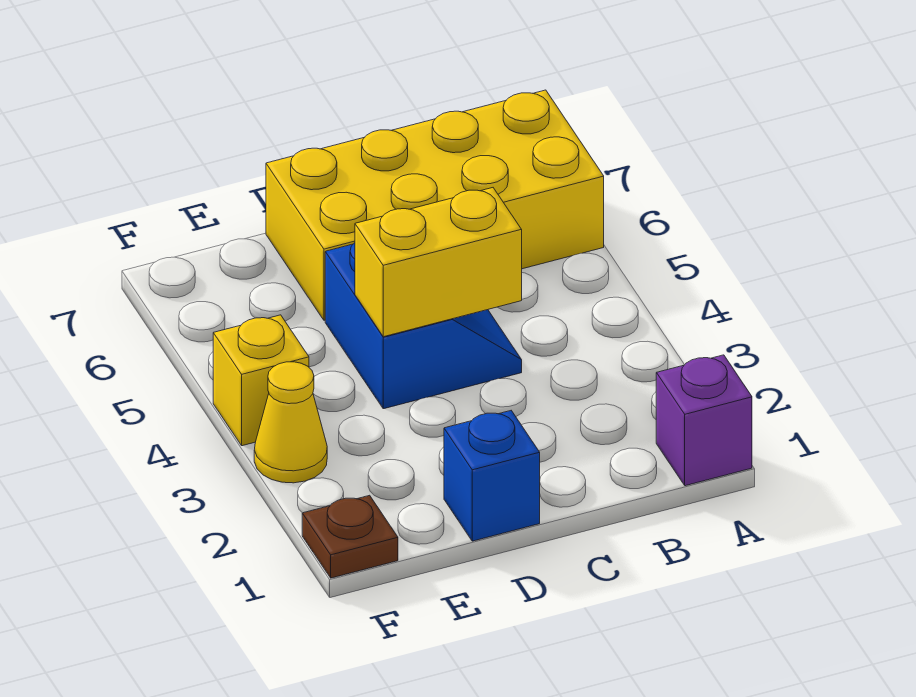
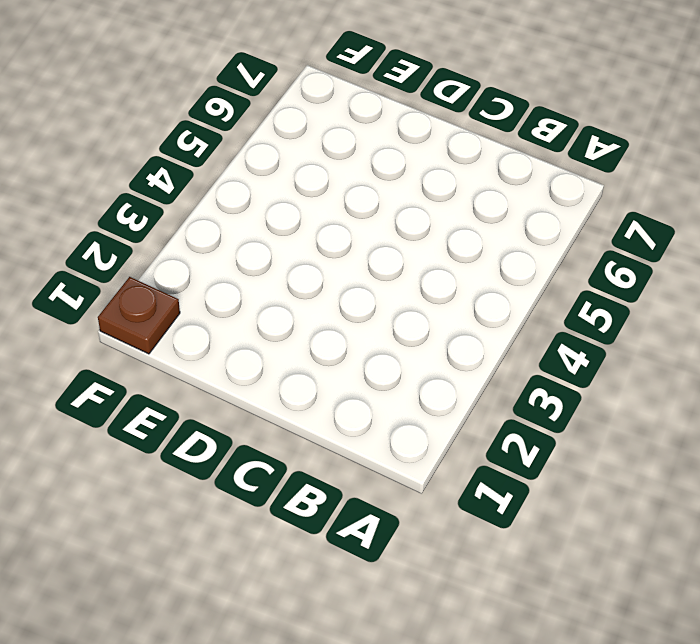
none -> purple brick A1 level 1
none -> yellow brick A6:D7 level 1

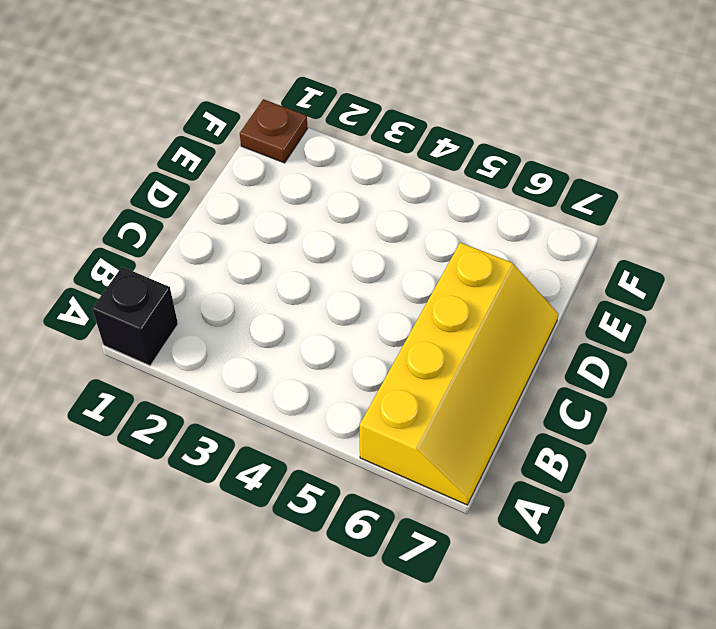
black brick A1 level 1 -> purple brick A1 level 1
yellow slope A6:D7 level 1 top 6 -> yellow brick A6:D7 level 1
none -> blue slope C4:D5 level 1 top D
none -> blue brick D1 level 1

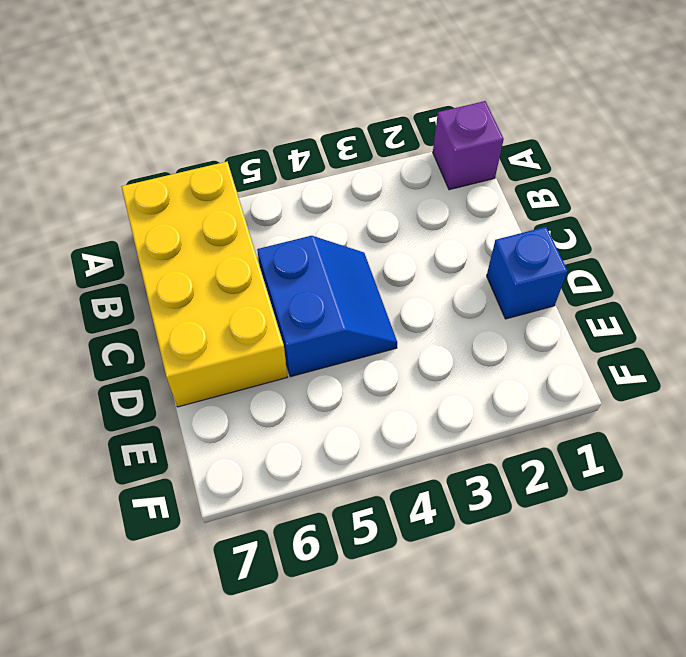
blue slope C4:D5 level 1 top 5 -> blue slope C4:D5 level 1 top D
none -> brown plate F1 level 1
none -> yellow cone F3 level 1

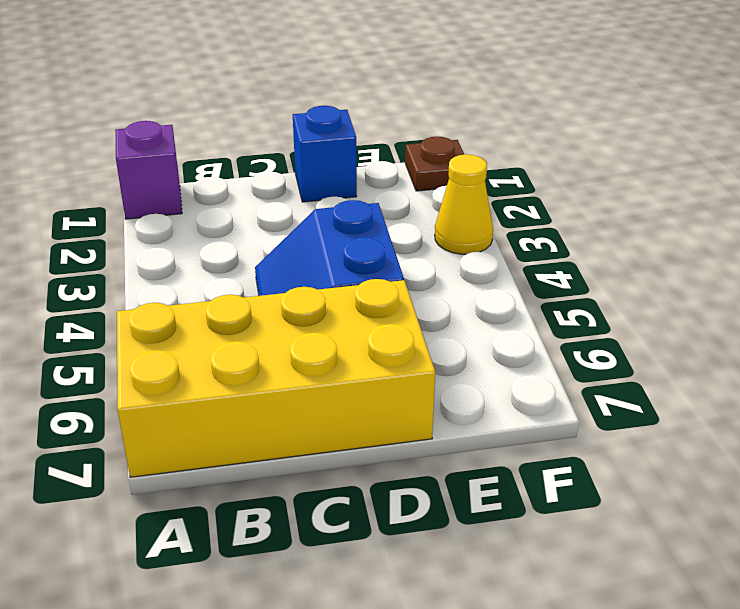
none -> yellow brick F4 level 1
none -> yellow brick C4:D4 level 2

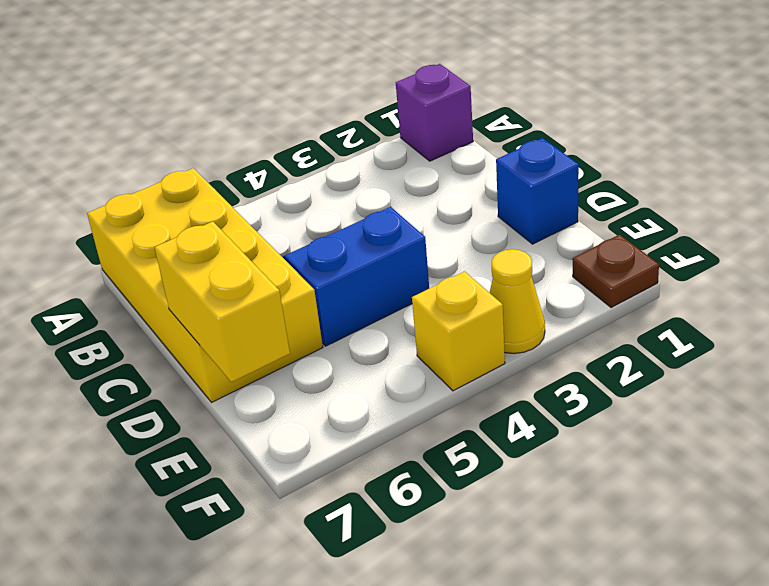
yellow brick D7:E7 level 2 -> yellow brick C4:D4 level 2

